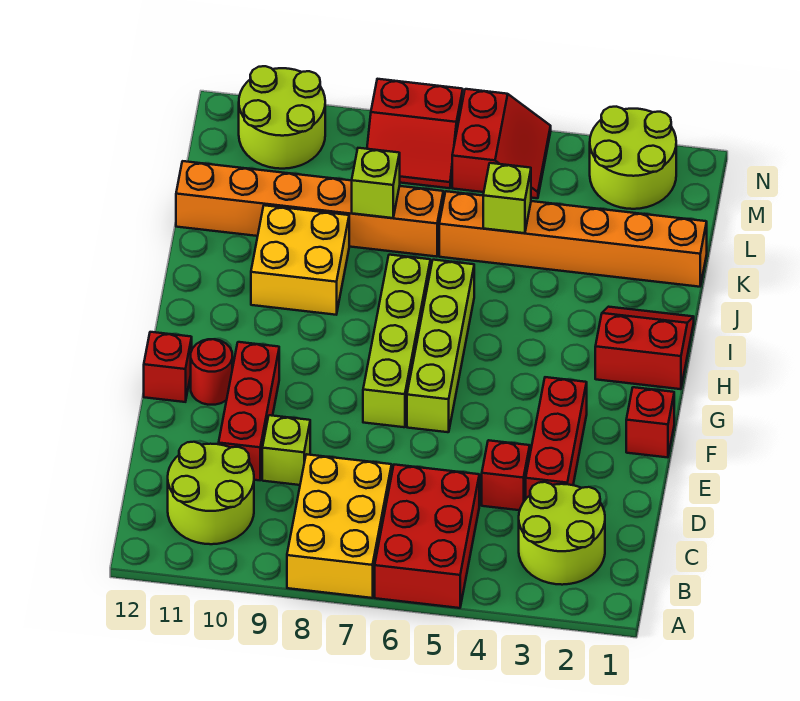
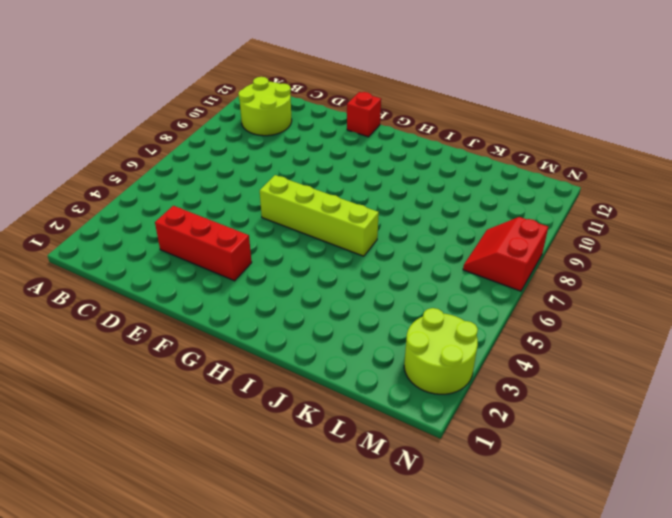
none -> red brick A5:C6 level 1
none -> yellow brick A7:C8 level 1
none -> lime round brick B2:C3 level 1

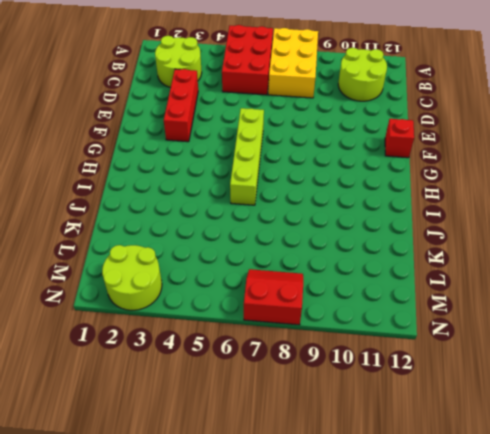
none -> red brick D4 level 1
none -> lime brick D9 level 1
none -> red brick D10:F10 level 1

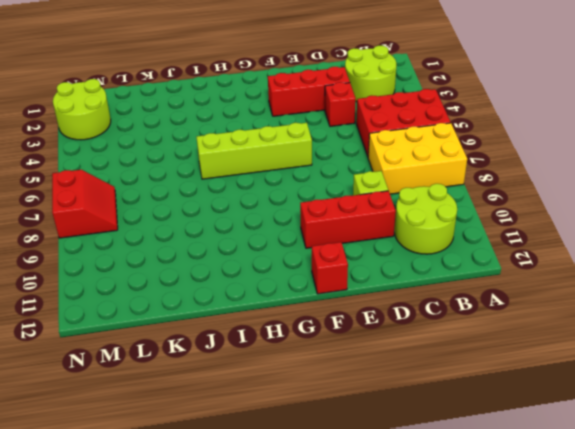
none -> red brick F1 level 1
none -> lime brick F7:I7 level 1
none -> red round brick F11 level 1

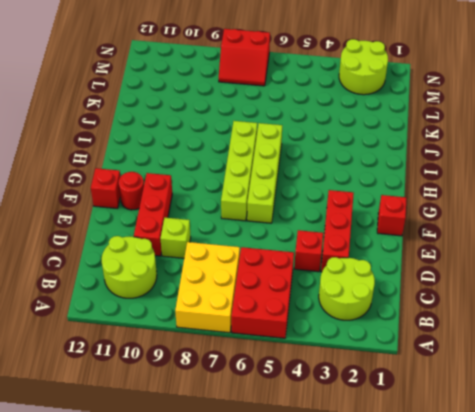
none -> red slope H1:I2 level 1 top H
none -> yellow brick I9:J10 level 1
none -> orange brick K1:K6 level 1

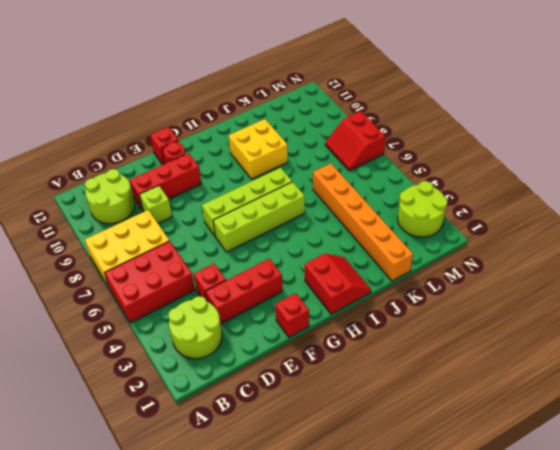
none -> orange brick K7:K12 level 1
none -> red slope M5:N6 level 1 top 6
none -> lime round brick M10:N11 level 1

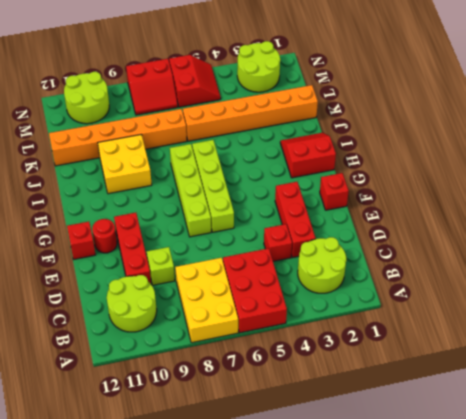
none -> lime brick K5 level 2
none -> lime brick K8 level 2

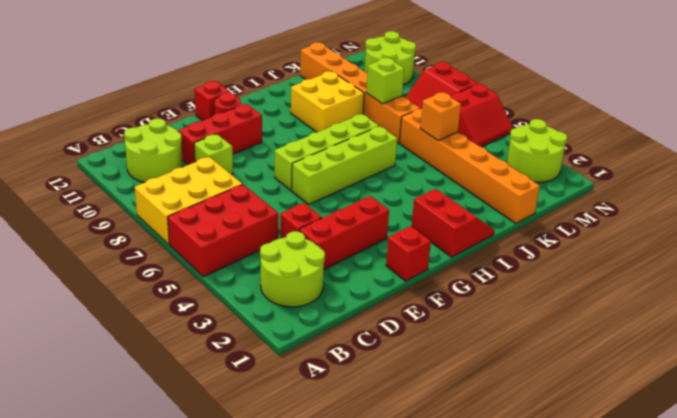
orange brick K5 level 2 -> lime brick K5 level 2

